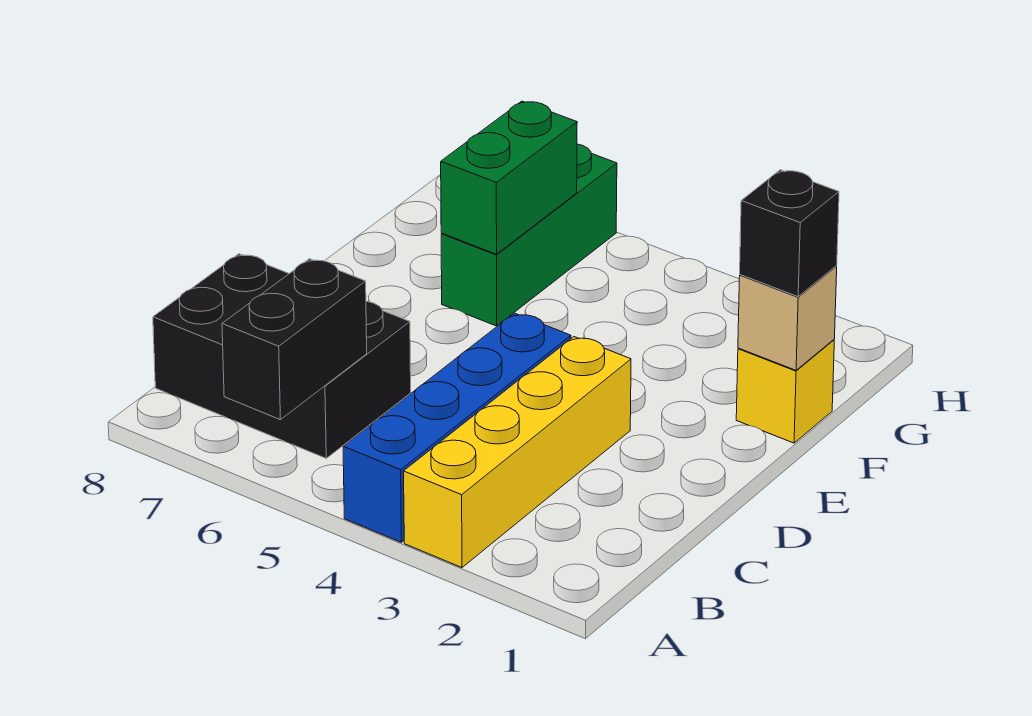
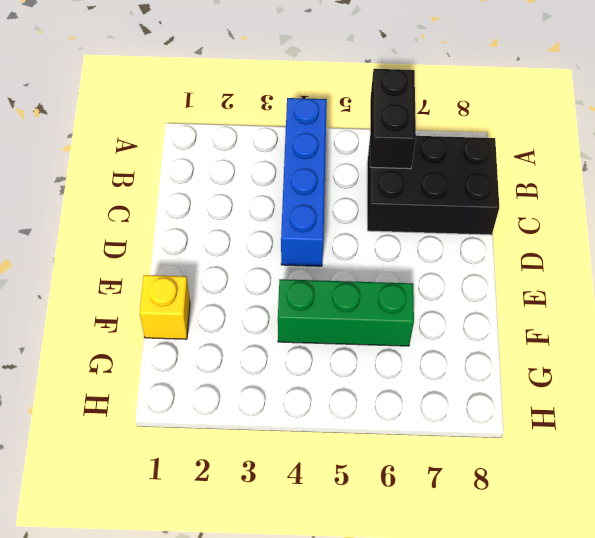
green brick F4:F6 level 1 -> green brick F6:H6 level 1
none -> yellow brick A3:D3 level 1
none -> tan brick F1 level 2

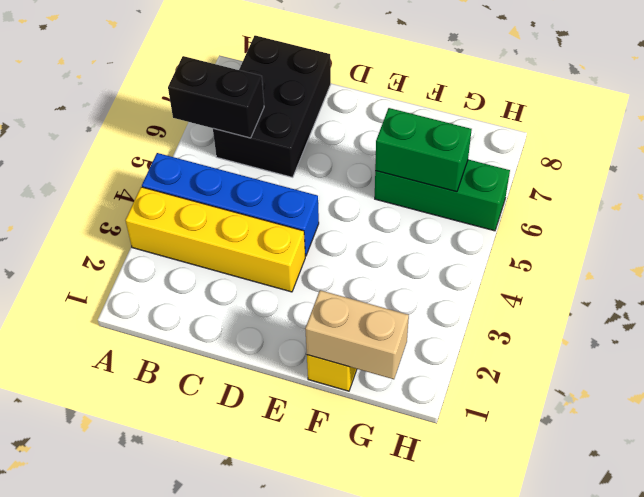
tan brick F1:G1 level 2 -> tan brick F1 level 2
none -> black brick F1 level 3

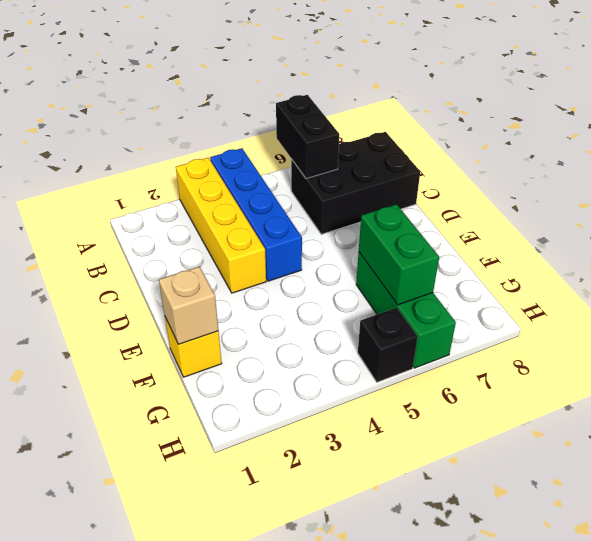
black brick H5 level 1 -> black brick F1 level 3

